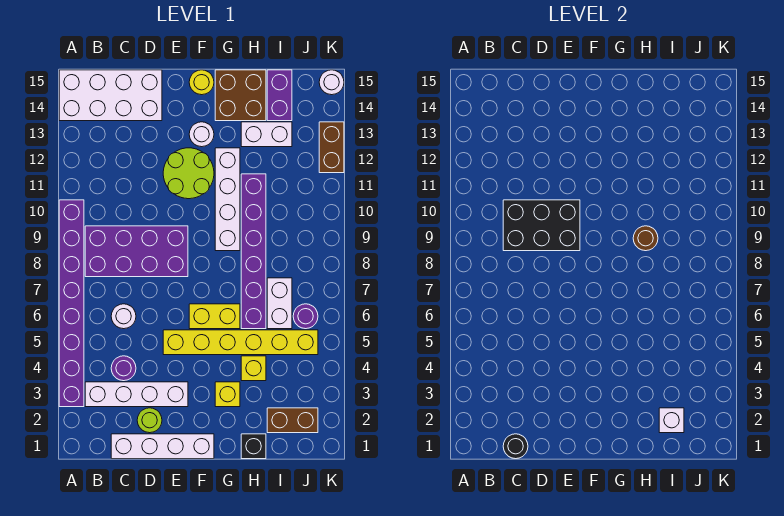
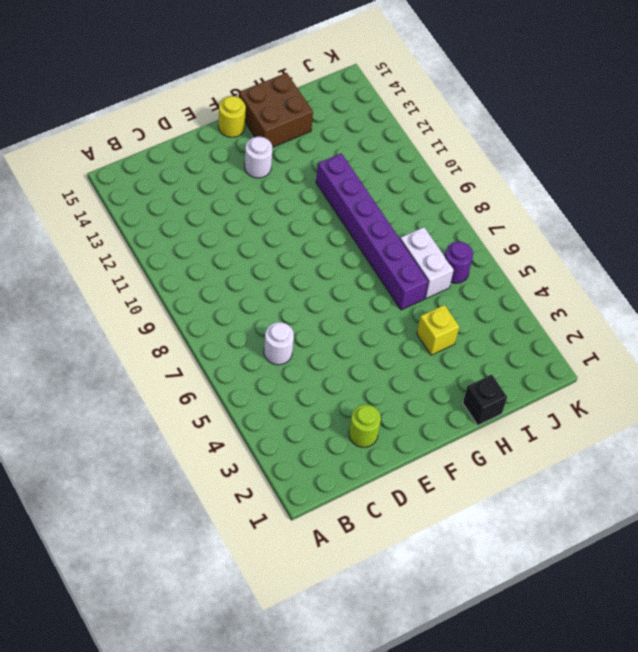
none -> purple brick A3:A10 level 1
none -> white brick A14:D15 level 1
none -> white brick B3:E3 level 1
none -> purple brick B8:E9 level 1

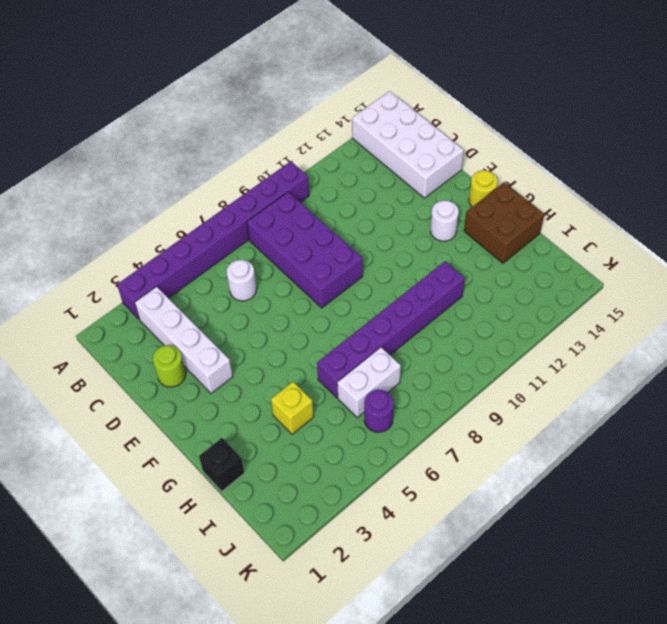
none -> white brick C1:F1 level 1
none -> purple round brick C4 level 1
none -> yellow brick E5:J5 level 1
none -> lime round brick E11:F12 level 1

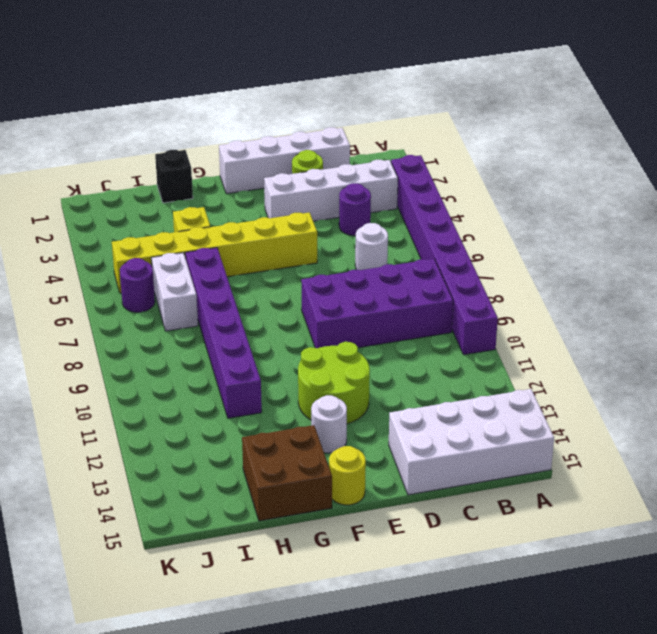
none -> yellow brick F6:G6 level 1
none -> yellow brick G3 level 1
none -> white brick G9:G12 level 1
none -> white brick H13:I13 level 1

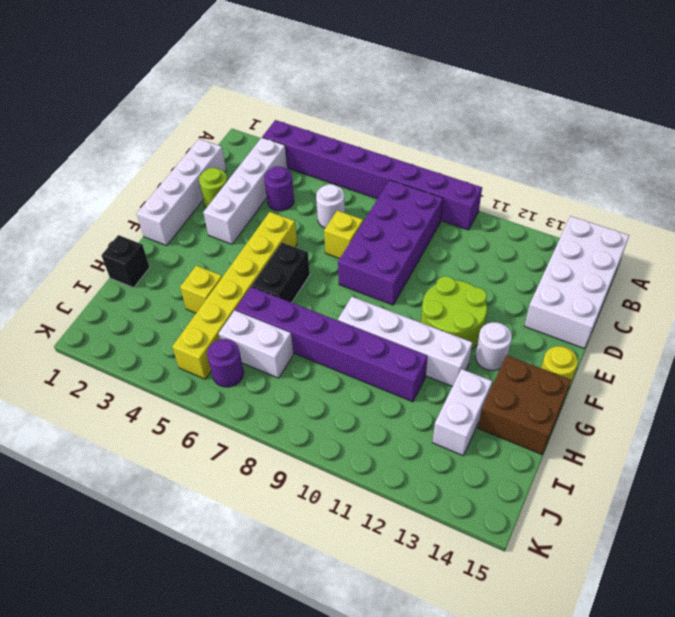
yellow brick D7 level 1 -> yellow brick G3 level 1
black brick F6:G6 level 1 -> yellow brick F6:G6 level 1
none -> brown brick I2:J2 level 1
none -> purple brick I14:I15 level 1
none -> brown brick K12:K13 level 1
none -> white round brick K15 level 1

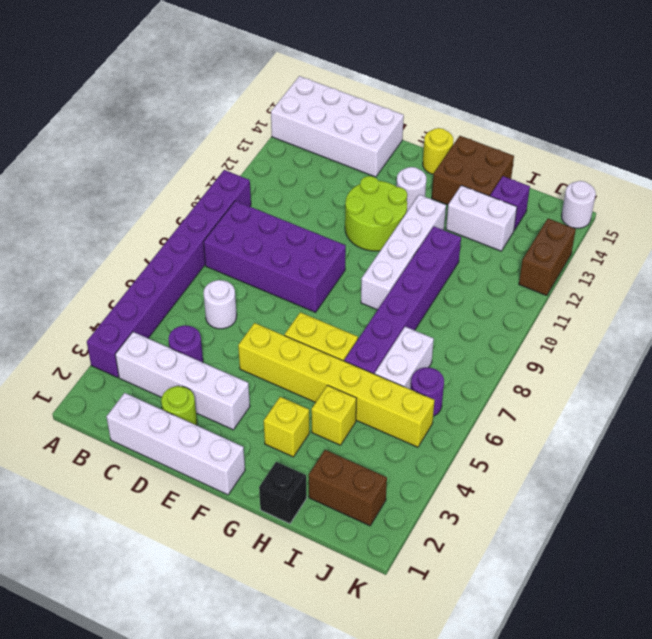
purple brick I14 level 1 -> purple brick I14:I15 level 1
none -> black round brick C1 level 2
none -> black brick C9:E10 level 2
none -> brown round brick H9 level 2
none -> white brick I2 level 2

